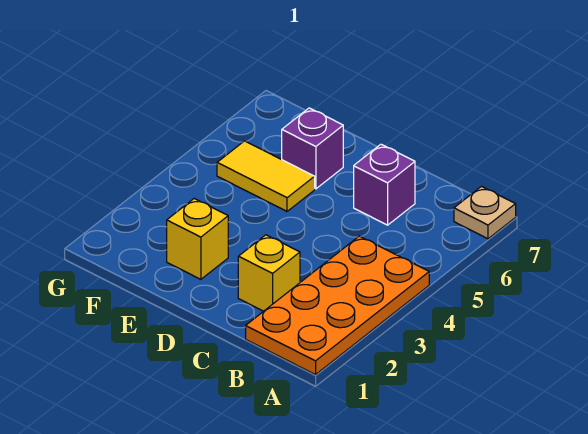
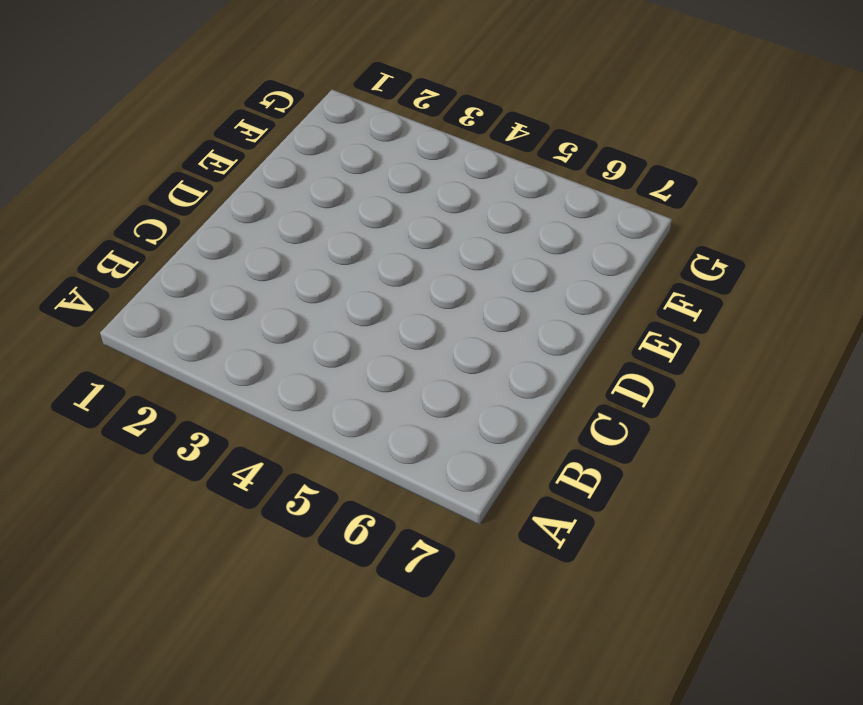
none -> orange plate A1:B4 level 1
none -> tan plate A7 level 1

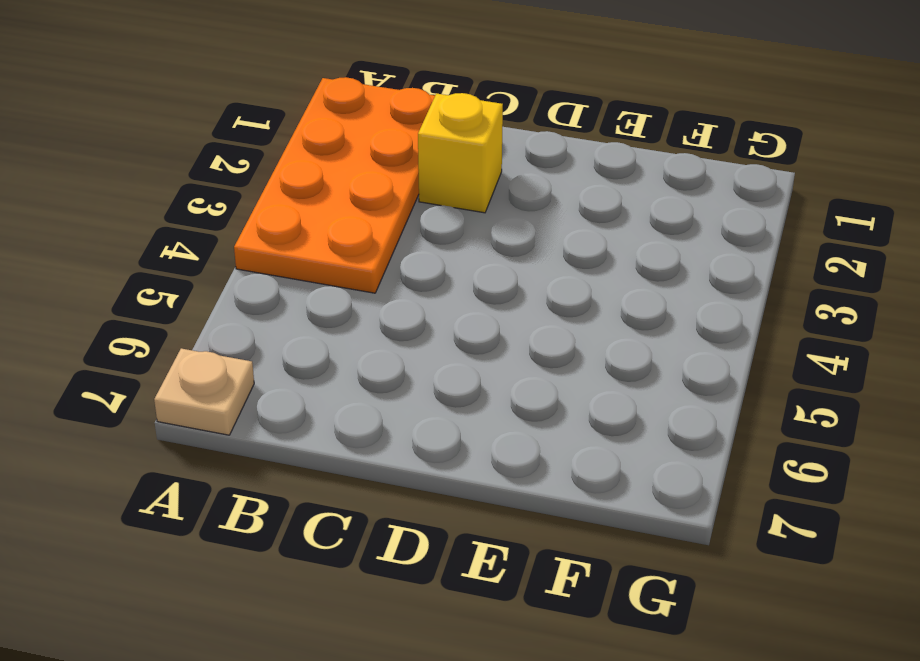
none -> purple brick C6 level 1
none -> yellow brick E2 level 1

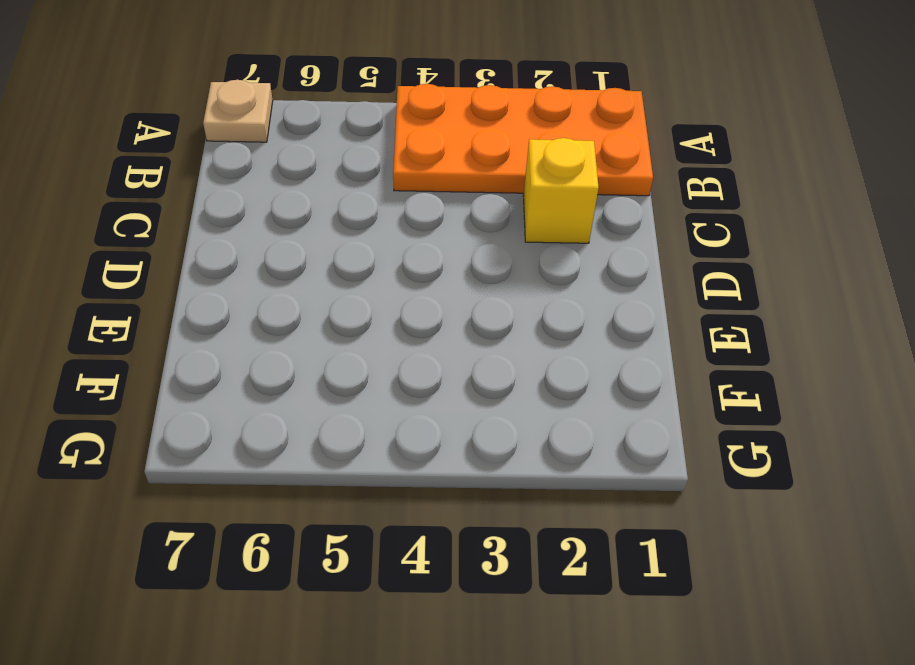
none -> purple brick C6 level 1
none -> yellow brick E2 level 1

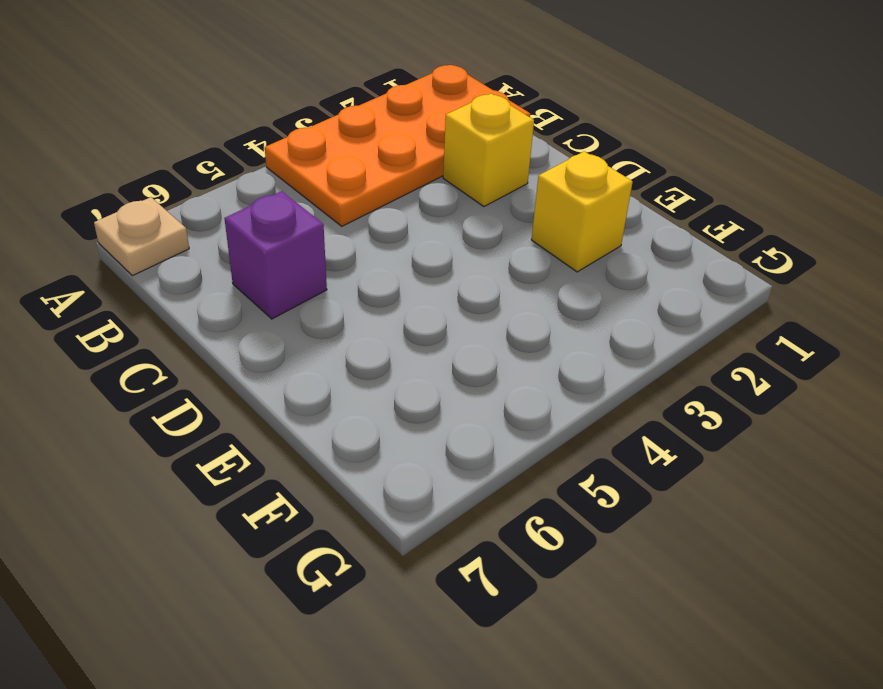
none -> yellow tile E5:F5 level 1
none -> purple brick E6 level 1

